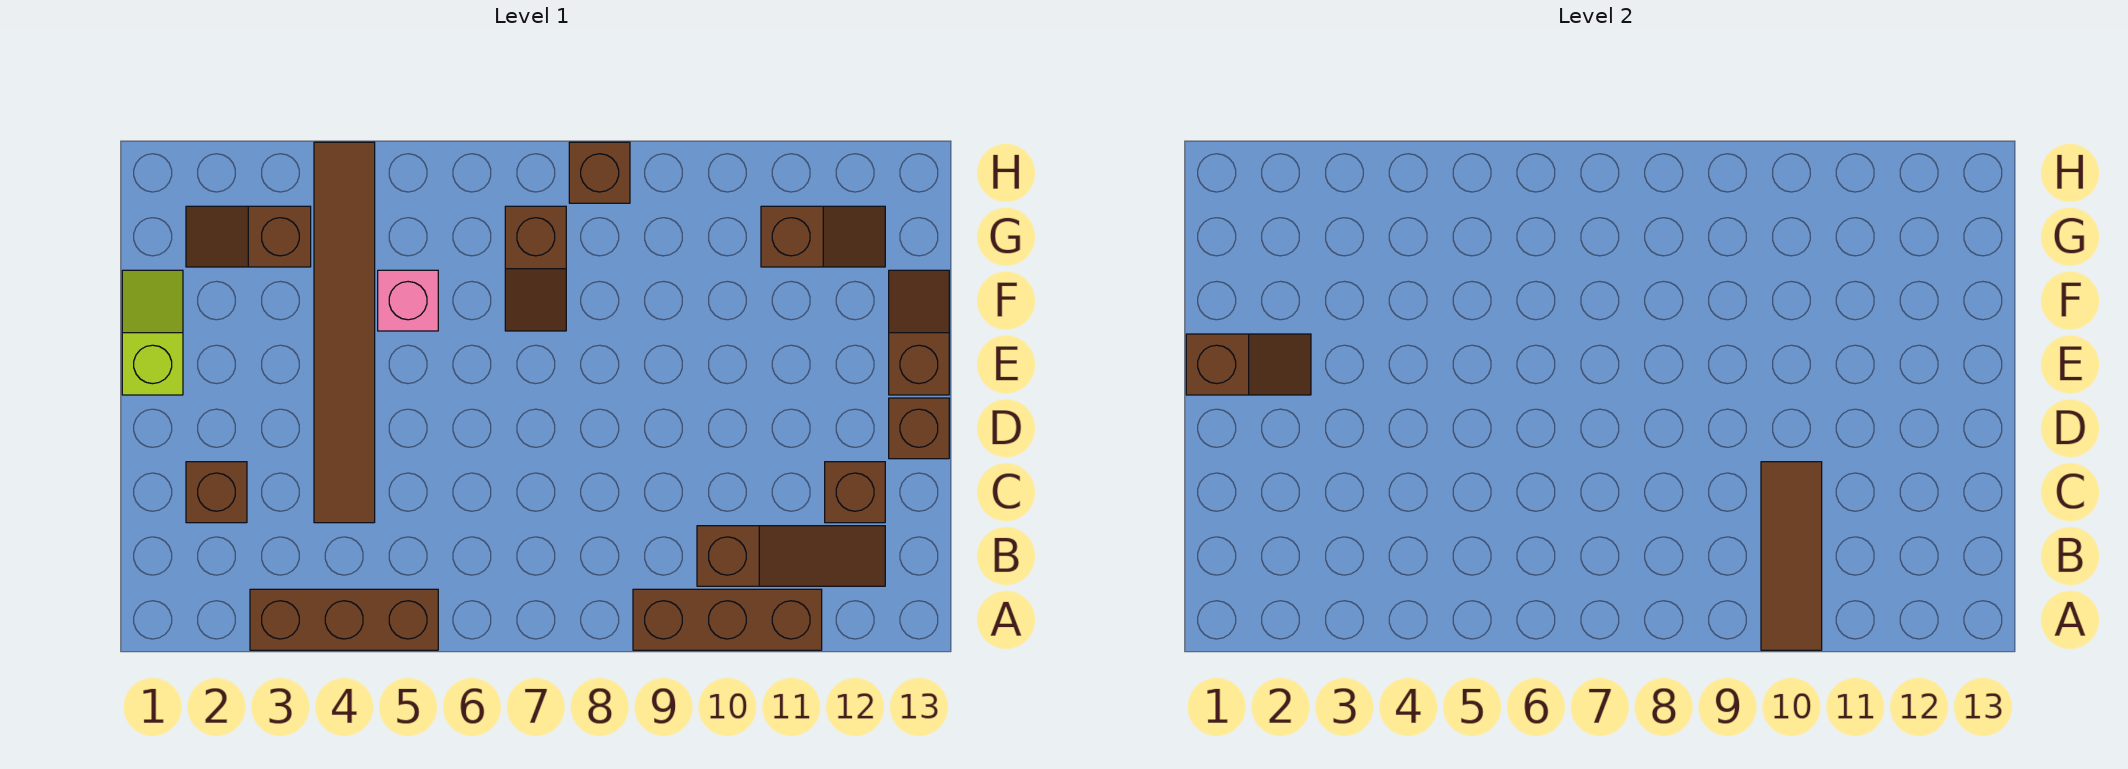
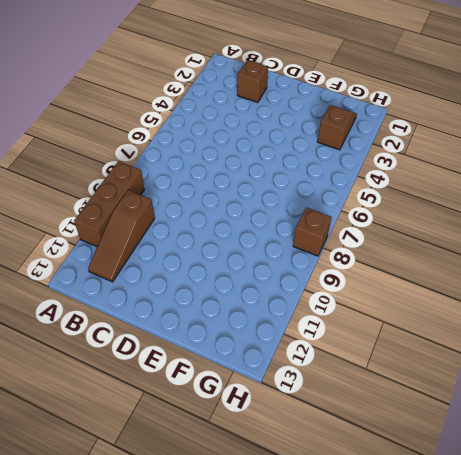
none -> brown brick A3:A5 level 1
none -> brown tile C4:H4 level 1
none -> brown brick C12 level 1

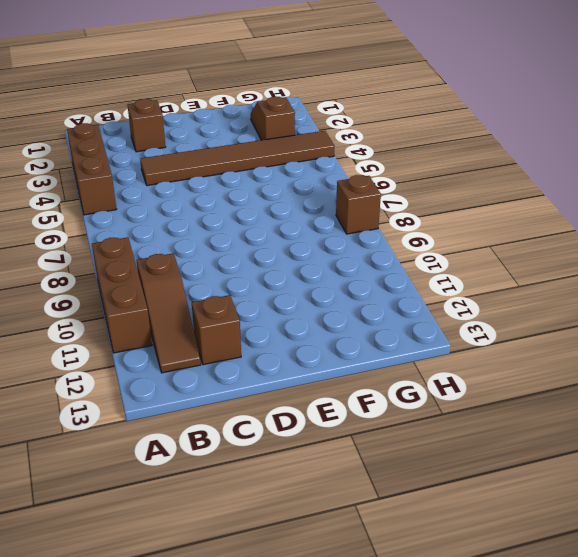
none -> brown brick D13 level 1
none -> lime slope E1:F1 level 1 top E
none -> brown slope E13:F13 level 1 top E

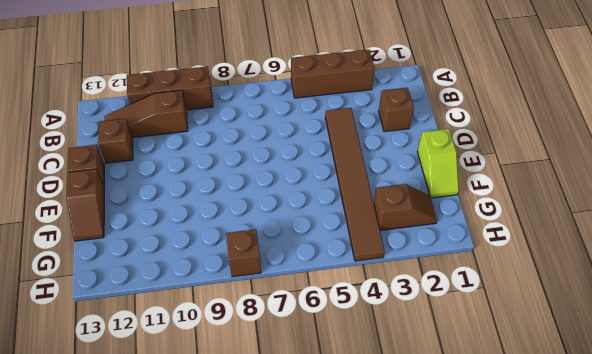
none -> pink brick F5 level 1
none -> brown slope F7:G7 level 1 top G
none -> brown slope G11:G12 level 1 top 11

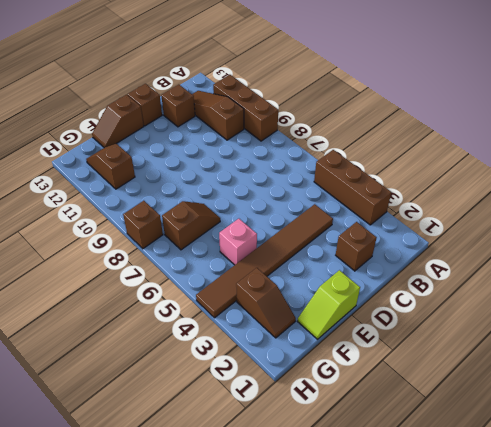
none -> brown tile A10:C10 level 2
none -> brown slope E1:E2 level 2 top 1

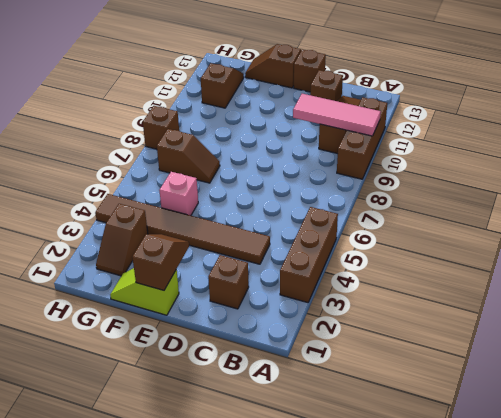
pink tile A10:C10 level 2 -> brown tile A10:C10 level 2

